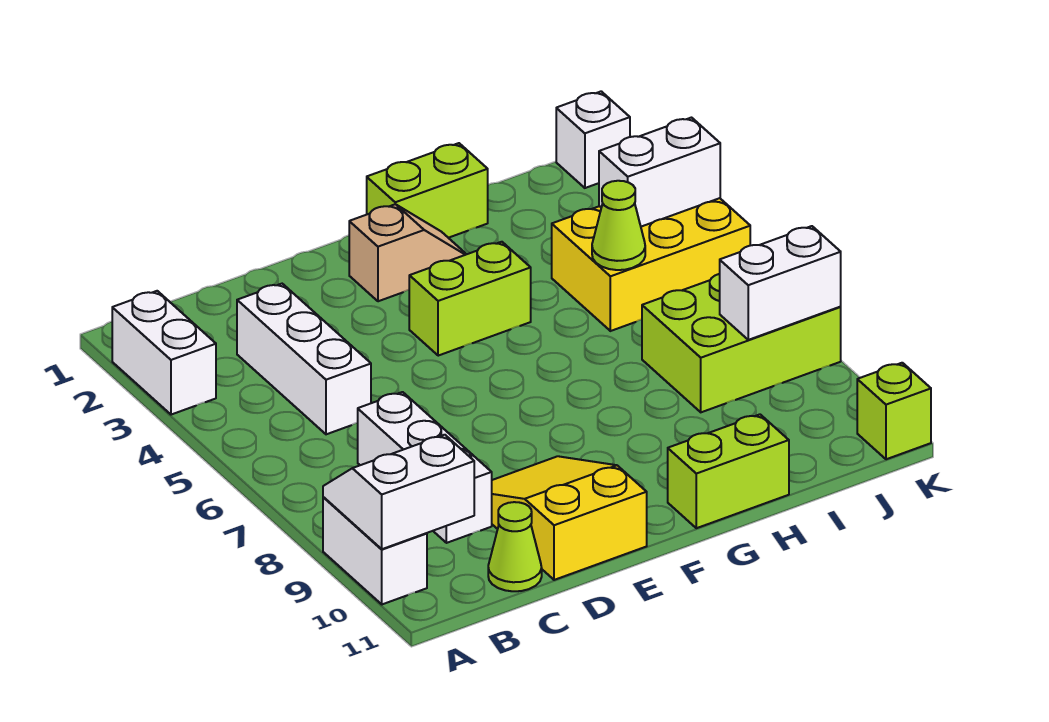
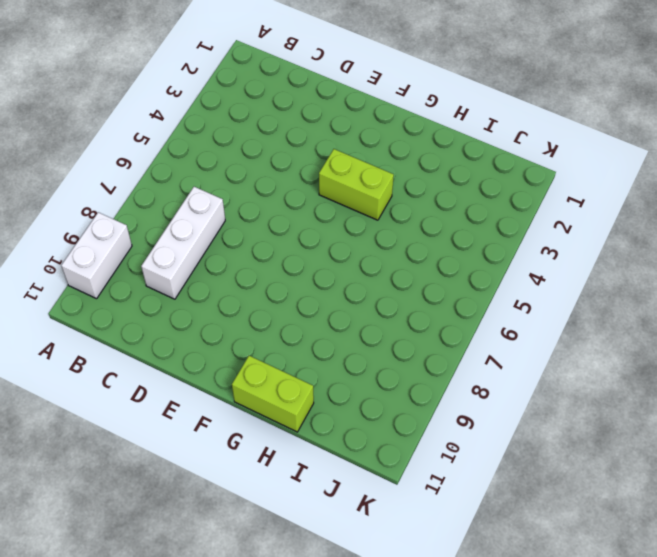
none -> white brick A2:A3 level 1
none -> white brick C3:C5 level 1
none -> lime cone C11 level 1

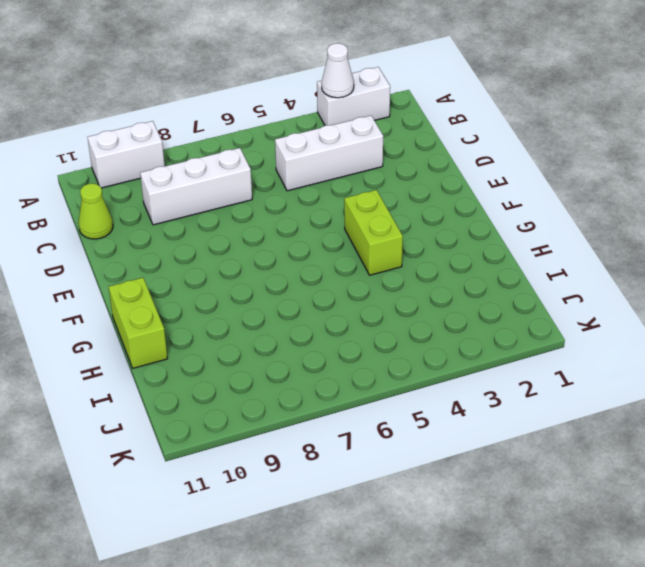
white cone A3 level 2 -> none
none -> yellow slope D9:E11 level 1 top 11
none -> tan slope F2:G2 level 1 top F
none -> lime brick G1:H1 level 1

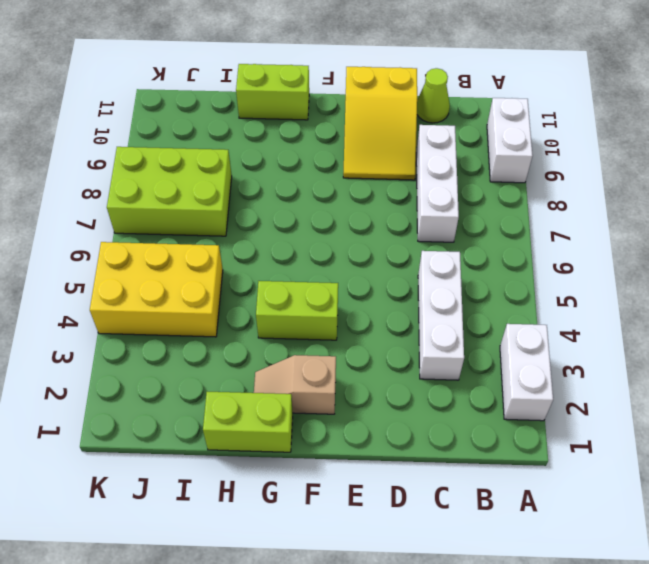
none -> white brick K1 level 1
none -> lime brick K11 level 1
none -> white slope A9:B10 level 2 top 10

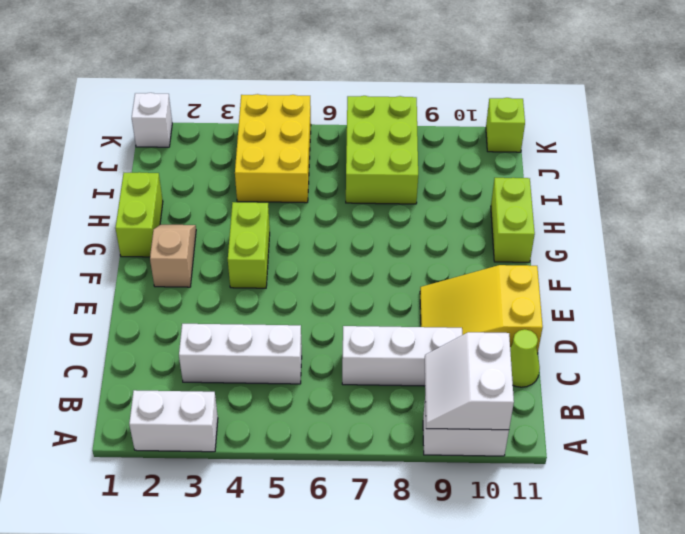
none -> lime cone I5 level 2
none -> white brick J4:K4 level 2
none -> white brick J8:K8 level 2

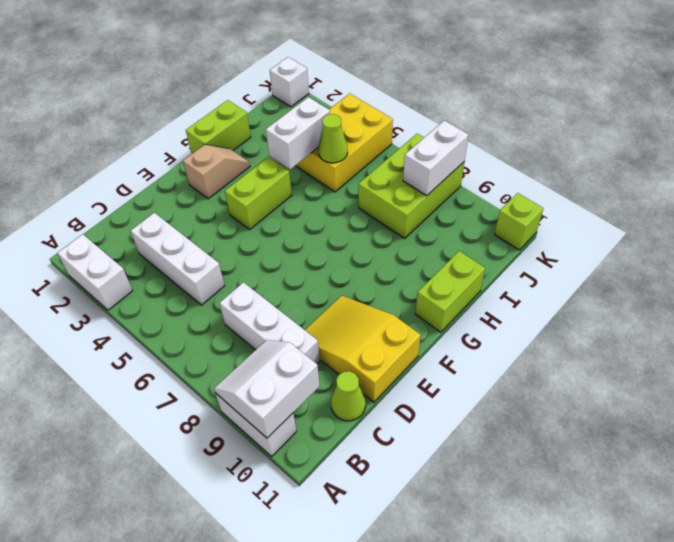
white brick H4:I4 level 2 -> white brick J4:K4 level 2

